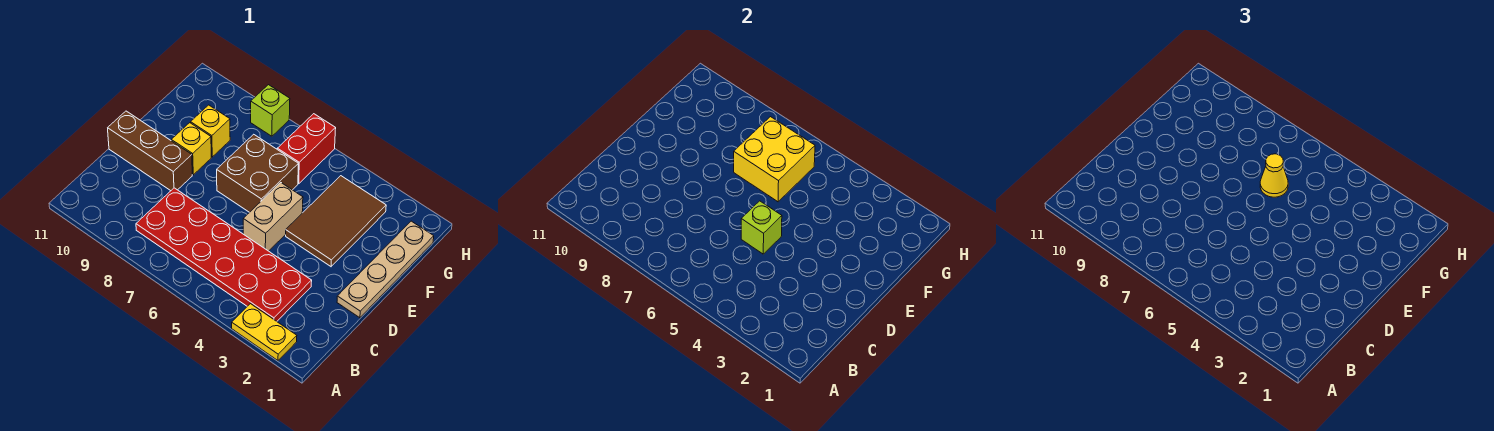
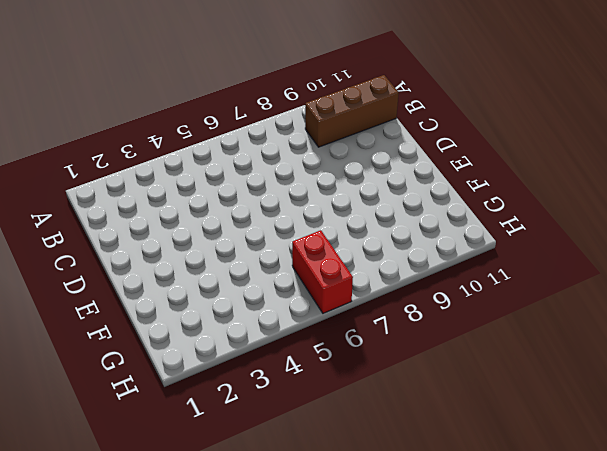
brown brick B9:B11 level 1 -> brown brick D9:D11 level 1
none -> yellow plate A2:A3 level 1
none -> red plate B3:C8 level 1
none -> tan plate D1:G1 level 1

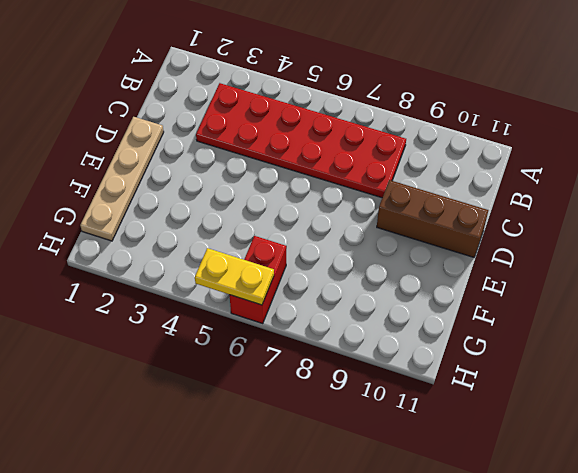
yellow plate H5:H6 level 2 -> yellow plate A2:A3 level 1
none -> tan brick D5:E5 level 1
none -> brown tile E3:G4 level 1
none -> brown brick E6:F7 level 1

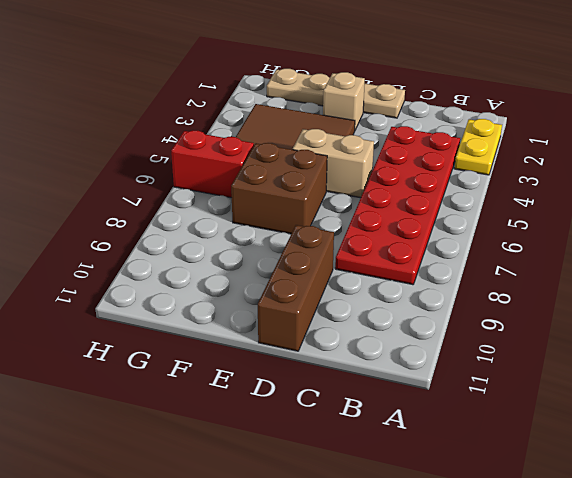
tan brick E2 level 1 -> none
none -> yellow brick E9 level 1
none -> yellow brick F9 level 1
none -> lime brick H8 level 1

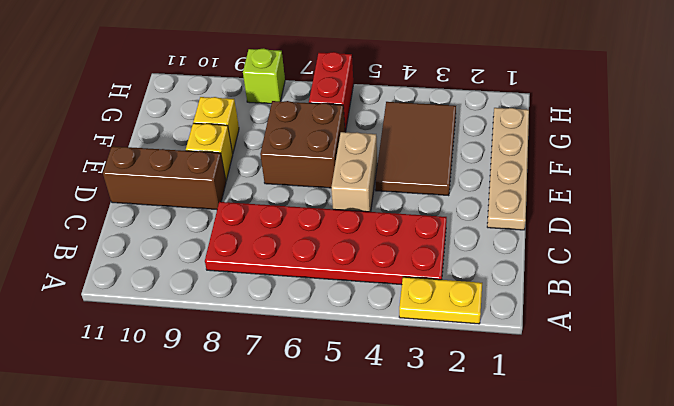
none -> lime brick D5 level 2
none -> yellow brick F6:G7 level 2
none -> yellow cone F6 level 3

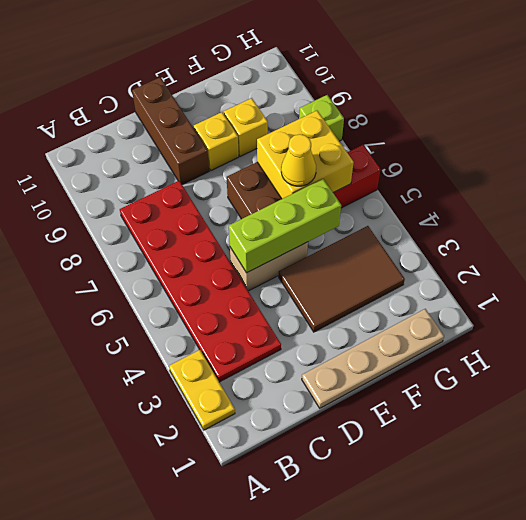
lime brick D5:F5 level 2 -> lime brick D5 level 2

